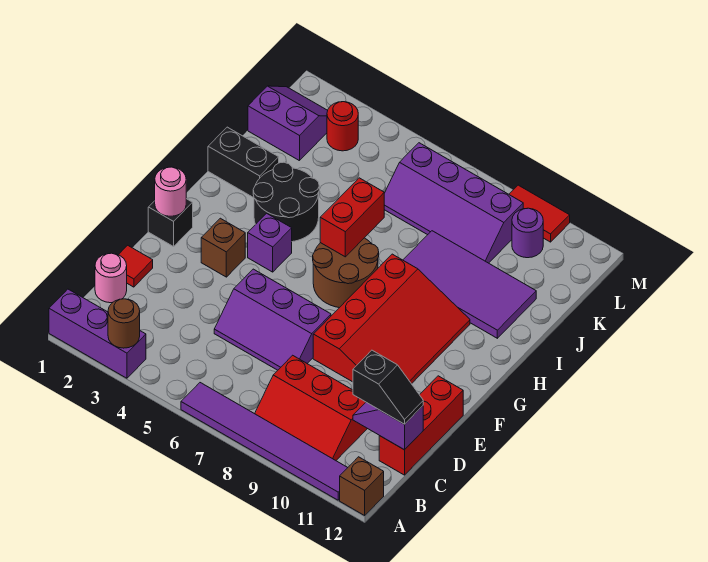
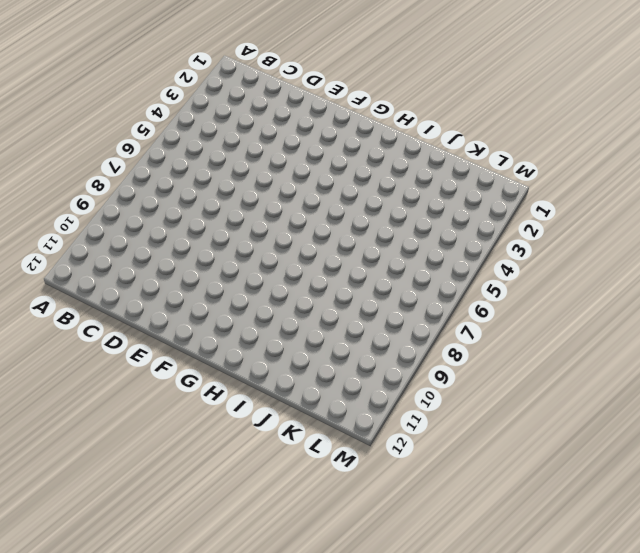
none -> purple brick A1:A3 level 1
none -> purple tile A6:A11 level 1
none -> brown brick A12 level 1

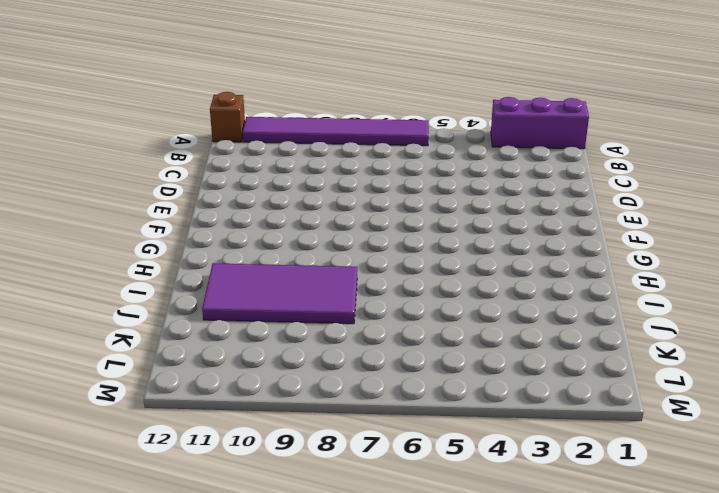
none -> red slope B8:C10 level 1 top C
none -> pink round brick C1 level 1
none -> red brick C12:E12 level 1

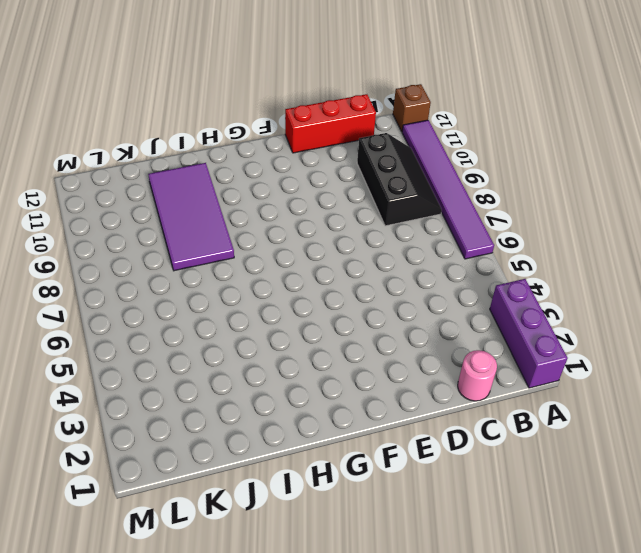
black slope B8:C10 level 1 top C -> red slope B8:C10 level 1 top C
none -> red tile D1 level 1
none -> purple slope D5:E7 level 1 top E
none -> red slope E8:H10 level 1 top 8

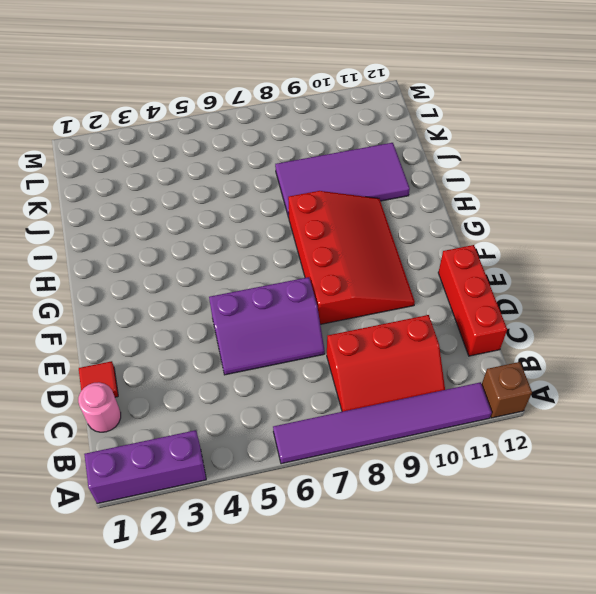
none -> black brick F1 level 1
none -> brown brick F3 level 1
none -> purple brick G4 level 1

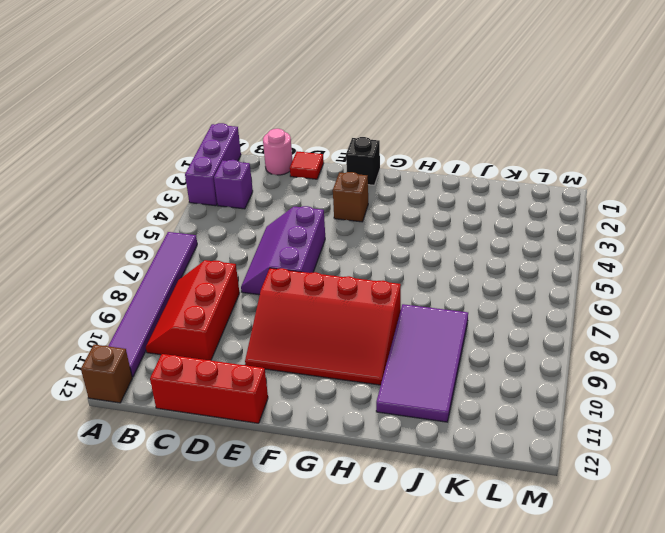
purple brick B3 level 1 -> purple brick G4 level 1
none -> brown round brick G6:H7 level 1
none -> black round brick H3:I4 level 1
none -> black brick I1:I2 level 1

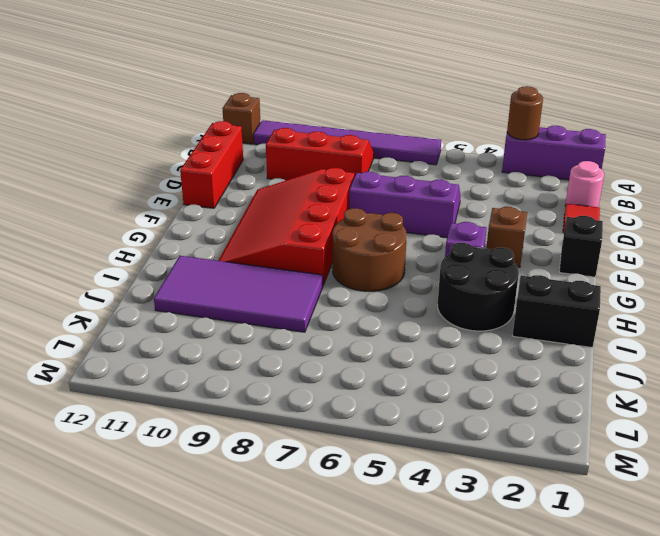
none -> purple slope K1:L2 level 1 top K
none -> purple slope K6:L9 level 1 top L
none -> red round brick L3 level 1

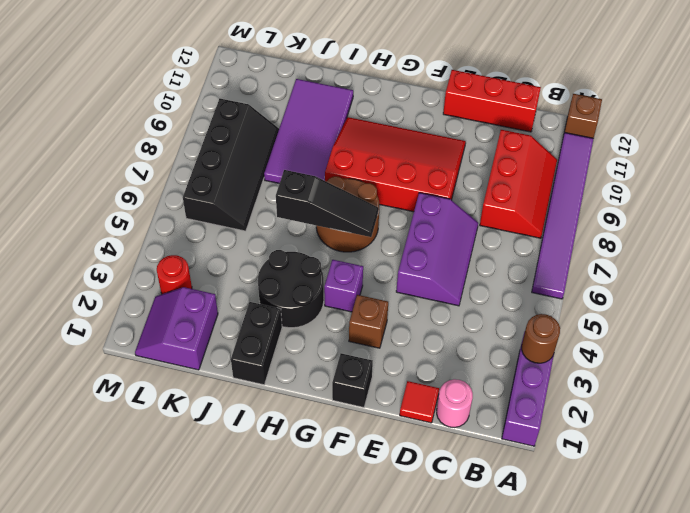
black slope G6:I6 level 2 top I -> red brick H6:I6 level 2
black slope K6:L9 level 1 top L -> purple slope K6:L9 level 1 top L
none -> purple round brick L10 level 1
none -> red tile M9:M10 level 1
none -> purple slope C11:C12 level 2 top 12

